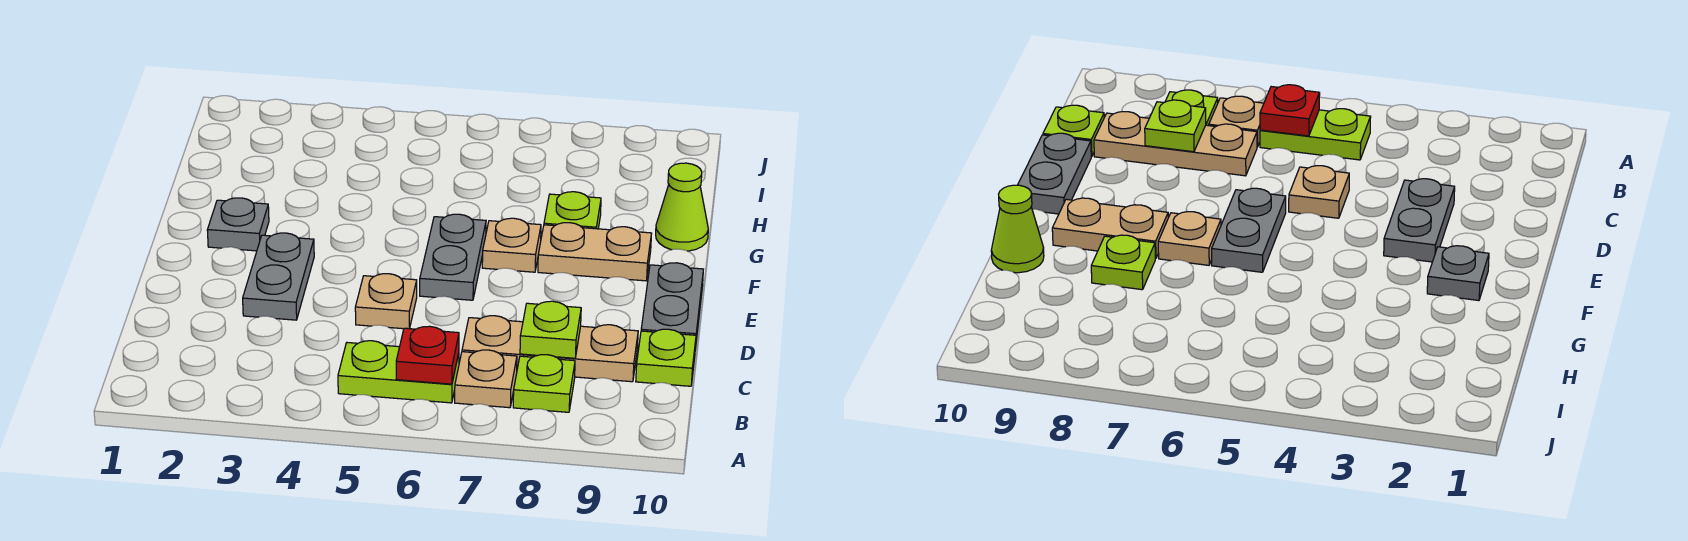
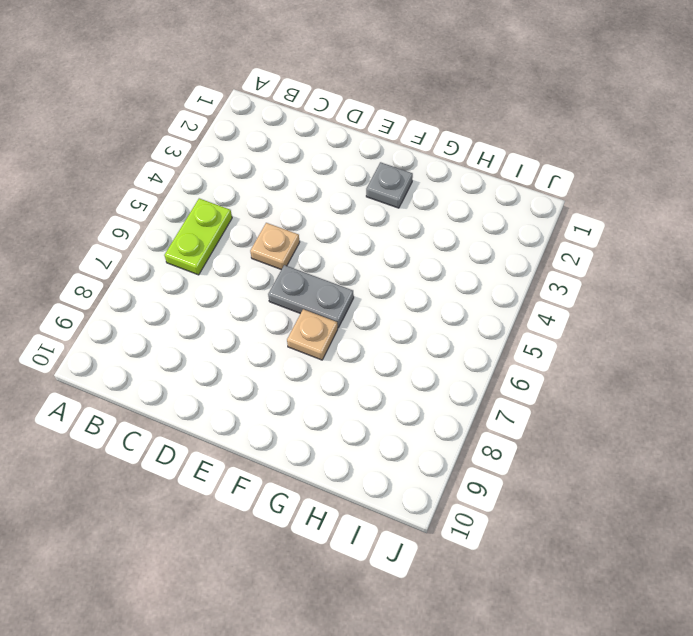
none -> tan plate B7 level 1
none -> lime plate B8 level 1
none -> tan plate C7:C9 level 1

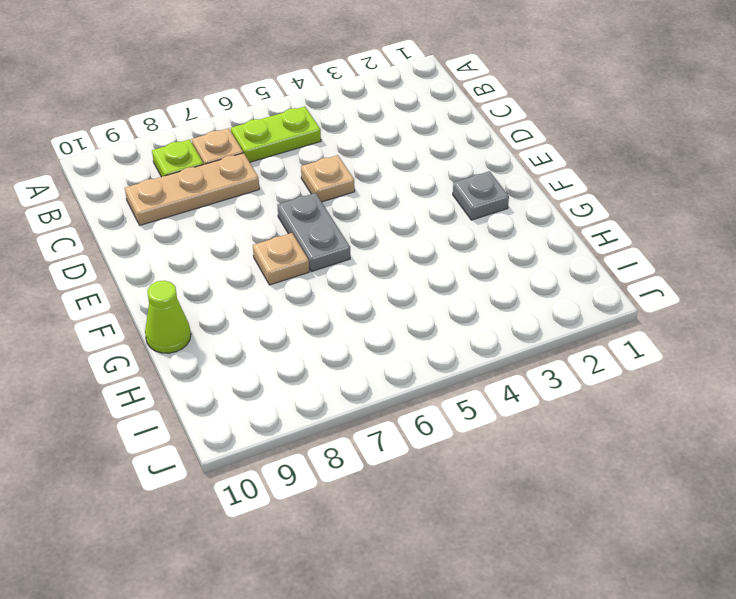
none -> lime plate C10 level 1
none -> grey plate D3:E3 level 1
none -> grey plate D10:E10 level 1

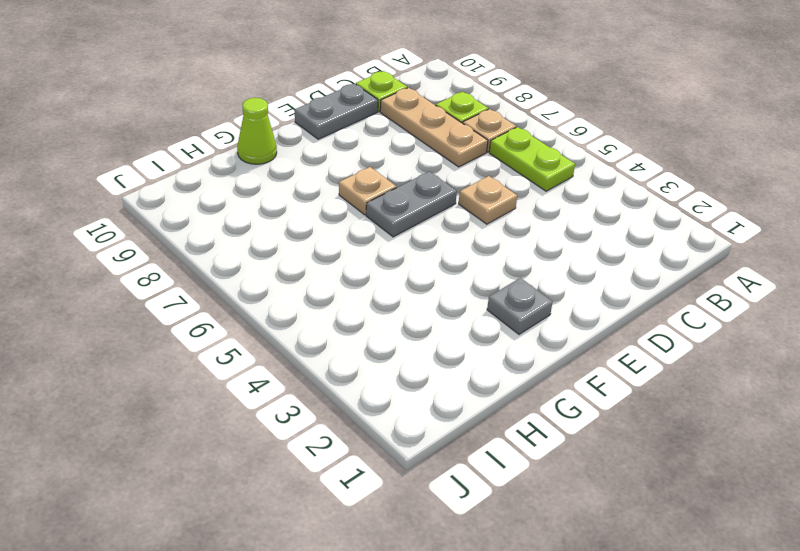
none -> grey plate D3:E3 level 1
none -> tan plate F8:F9 level 1
none -> lime plate G8 level 1

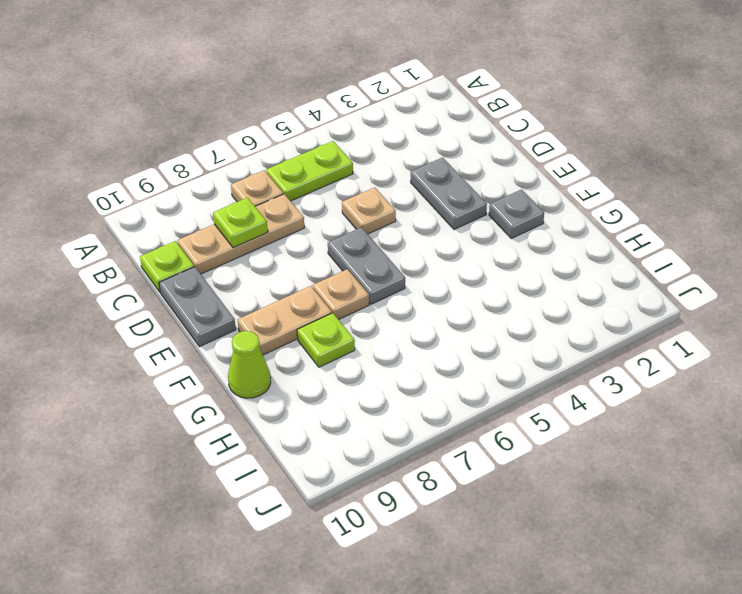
none -> lime plate B8 level 1
none -> red plate B6 level 2

